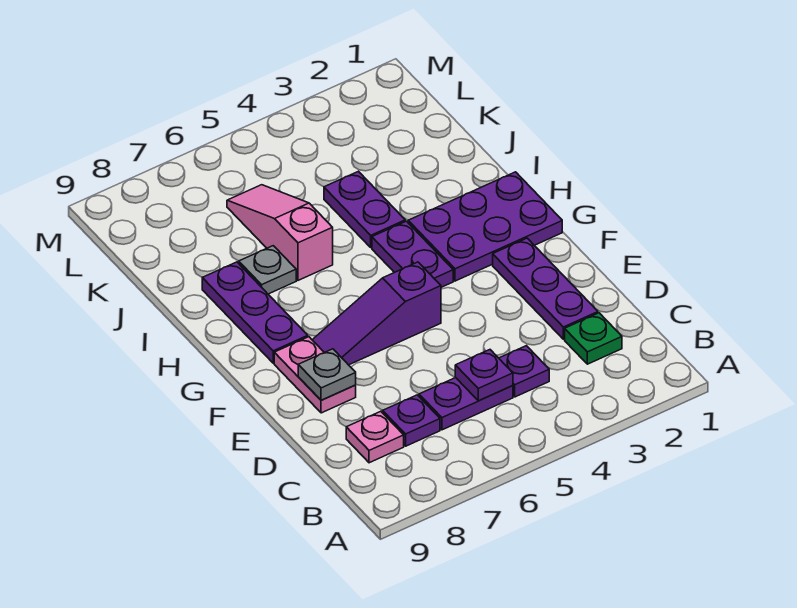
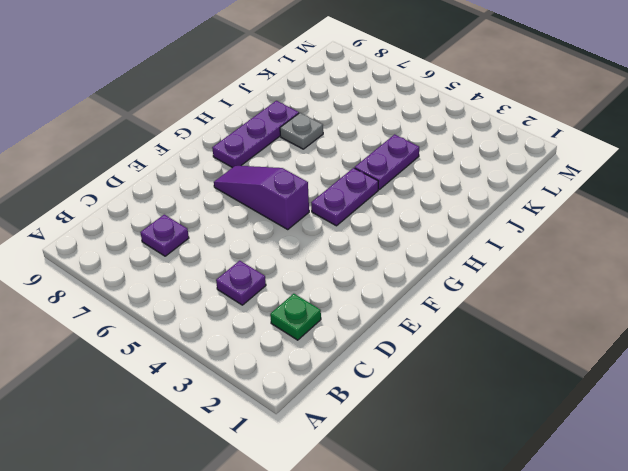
none -> purple plate C5:C6 level 1
none -> pink plate C8 level 1
none -> purple plate D2:F2 level 1

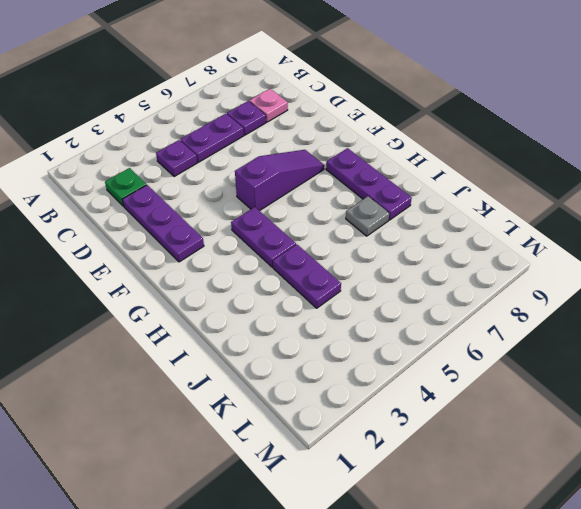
none -> pink plate E8:F8 level 1
none -> purple plate G1:H3 level 1
none -> pink slope I6:K6 level 1 top I

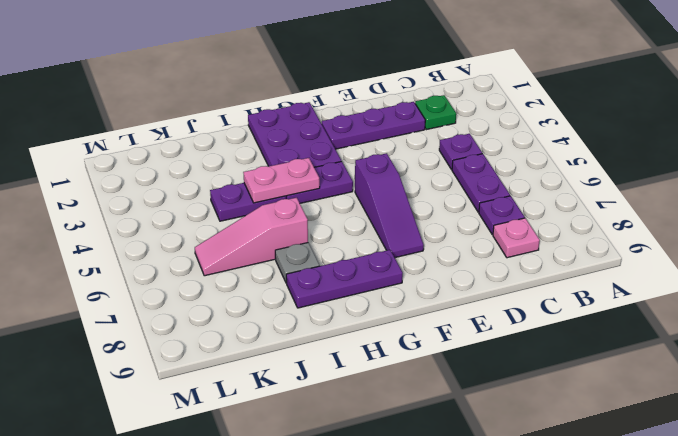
pink plate H4:I4 level 2 -> pink plate E8:F8 level 1
none -> purple plate C5 level 2
none -> grey plate E8 level 2

